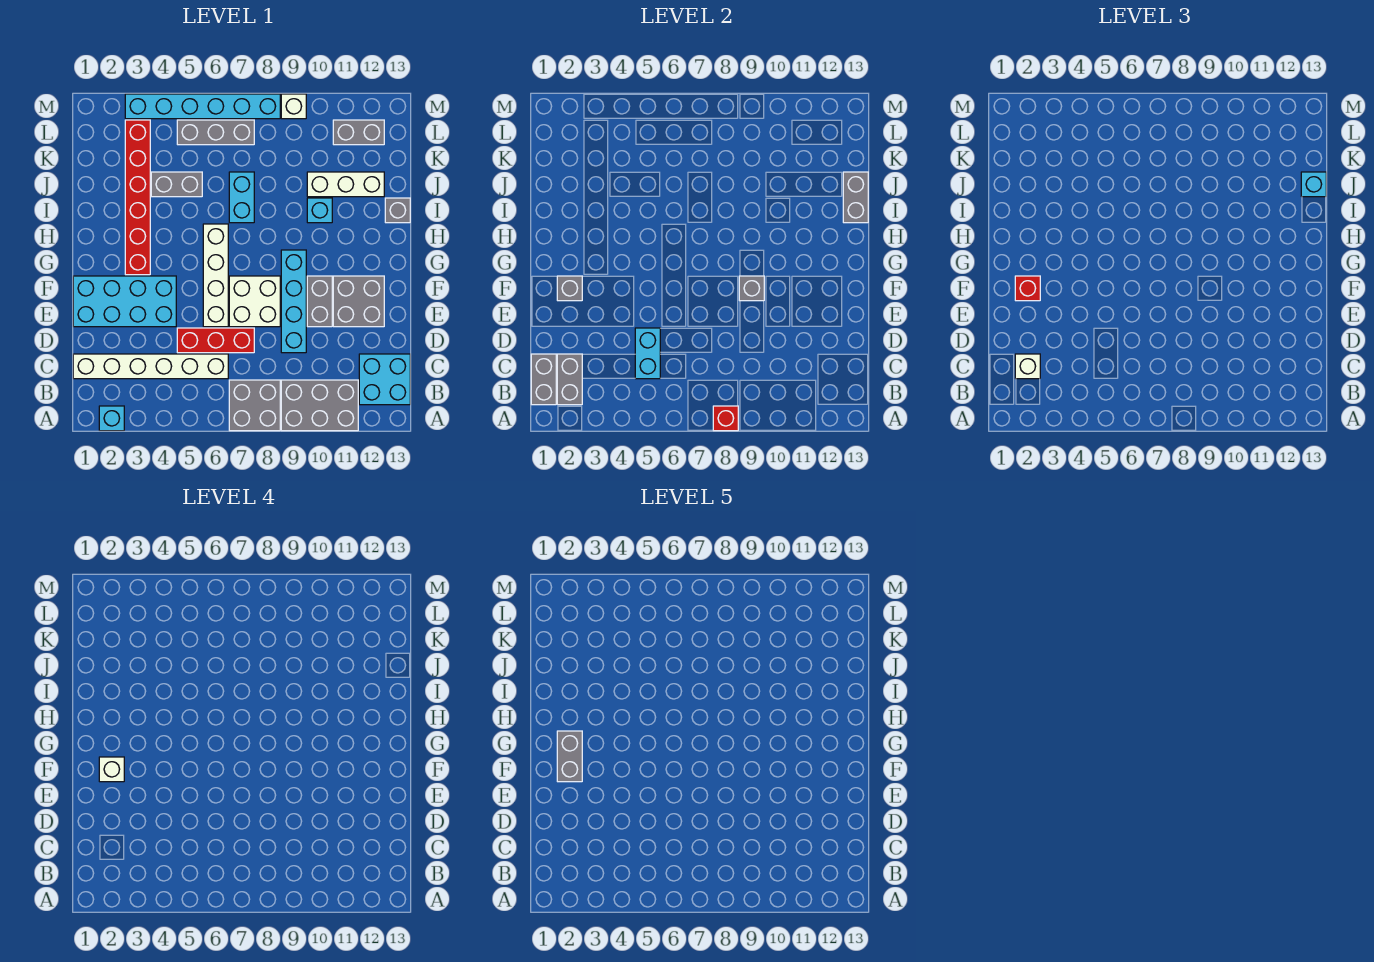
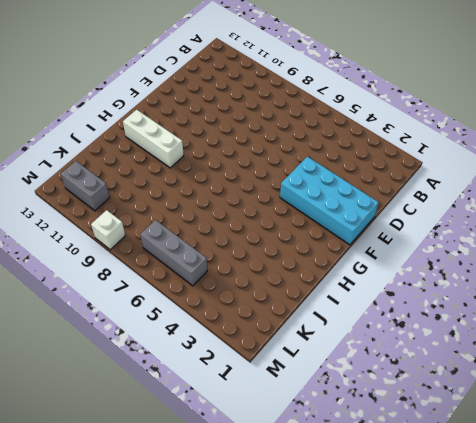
white brick H10:H12 level 1 -> white brick J10:J12 level 1
none -> cyan brick A2 level 1
none -> grey brick A7:B8 level 1
none -> grey brick A9:B11 level 1
none -> cyan brick B12:C13 level 1

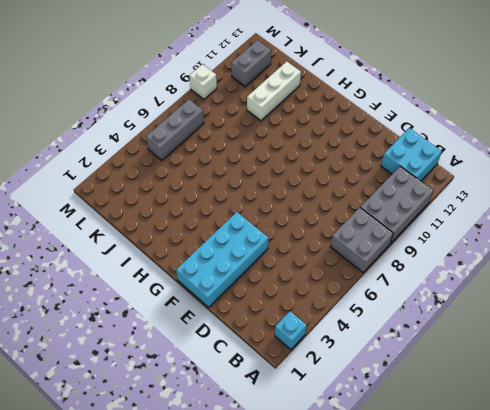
none -> white brick C1:C6 level 1
none -> red brick D5:D7 level 1
none -> cyan brick D9:G9 level 1
none -> white brick E6:H6 level 1

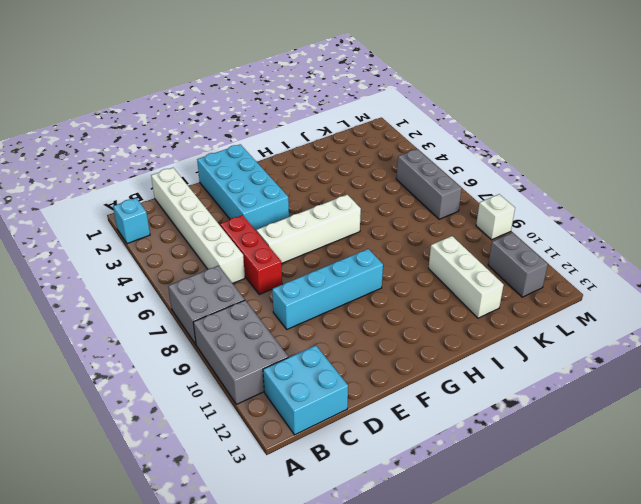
none -> white brick E7:F8 level 1
none -> grey brick E10:F10 level 1
none -> grey brick E11:F12 level 1
none -> red brick G3:L3 level 1

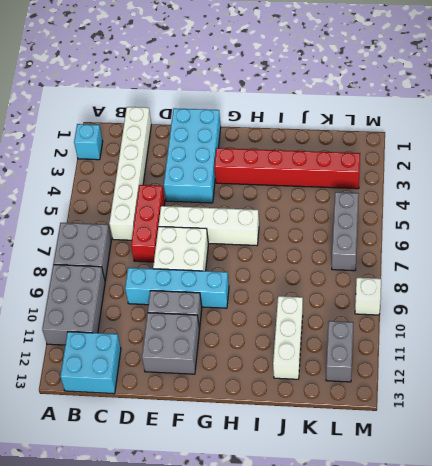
none -> cyan brick I7:J7 level 1
none -> cyan brick I10 level 1
none -> grey brick I13 level 1
none -> grey brick J4:J5 level 1

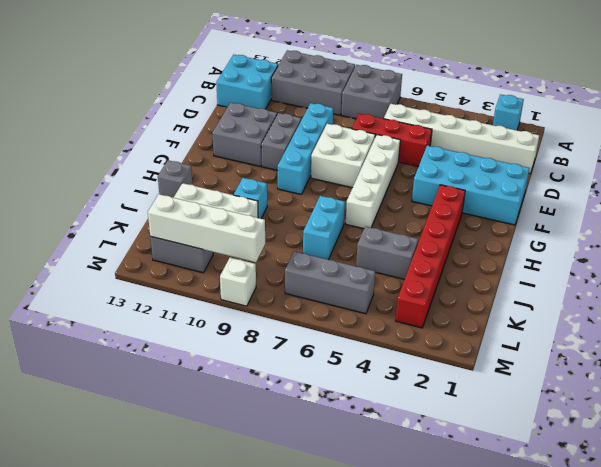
white brick L9:L12 level 2 -> none
none -> cyan brick M3:M8 level 1
none -> red brick A8 level 2
none -> grey brick B1:C1 level 2
none -> grey brick B2:C2 level 2

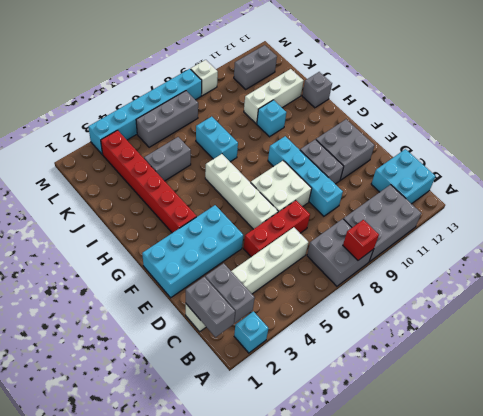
none -> cyan brick C5:D5 level 2
none -> grey brick F2 level 2
none -> grey brick F9 level 2
none -> grey brick I13:J13 level 2

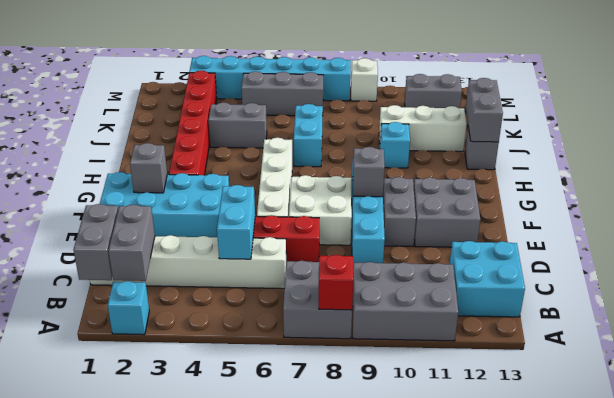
none -> white brick C2 level 3
none -> red brick F2 level 3
none -> cyan brick J13 level 3
none -> white brick F2 level 4

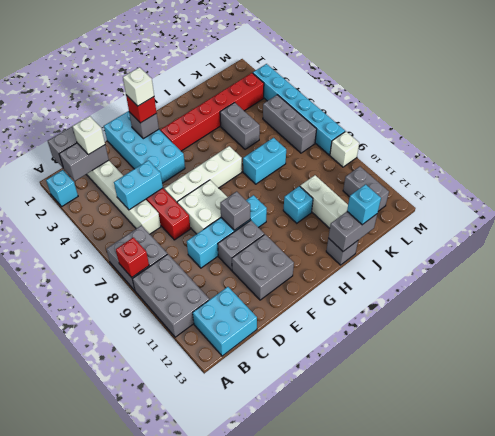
none -> grey brick F2:G2 level 5

